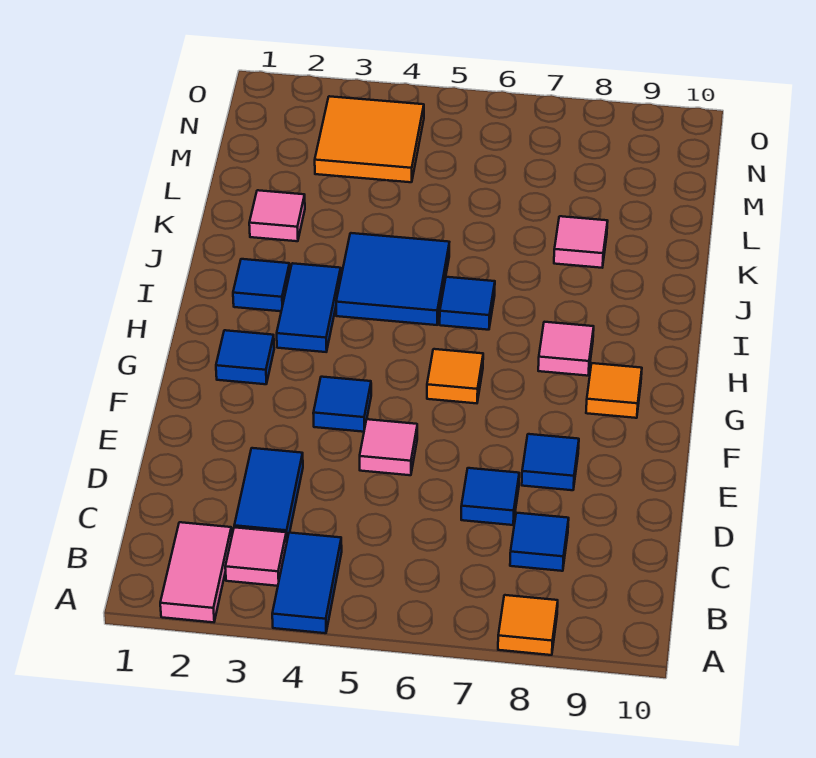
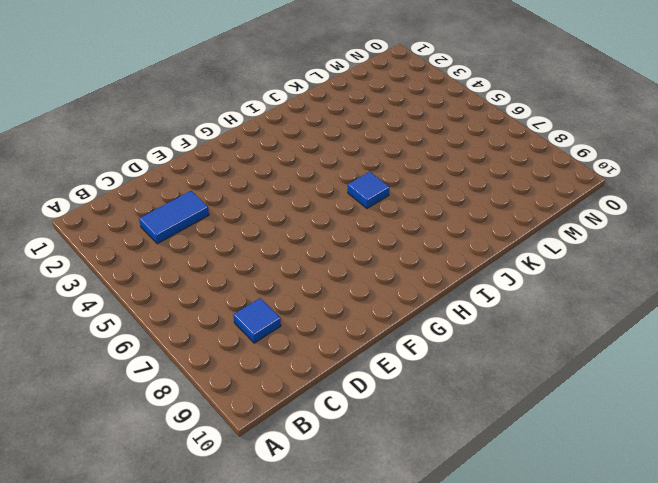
none -> pink tile A2:B2 level 1
none -> blue tile A4:B4 level 1
none -> orange tile A8 level 1

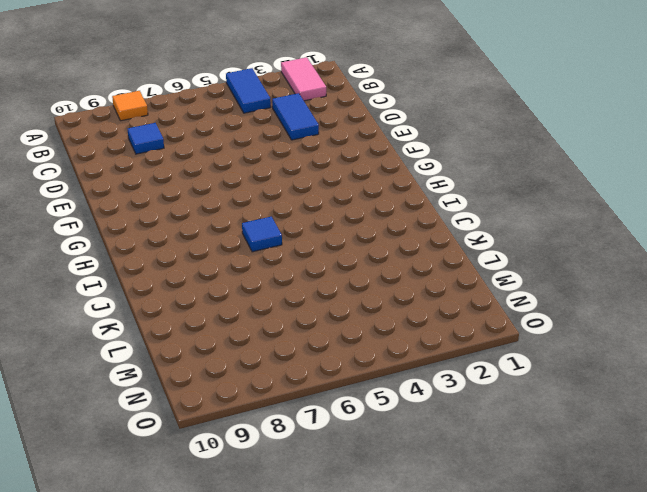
none -> pink tile B3 level 1
none -> blue tile D7 level 1
none -> pink tile E5 level 1

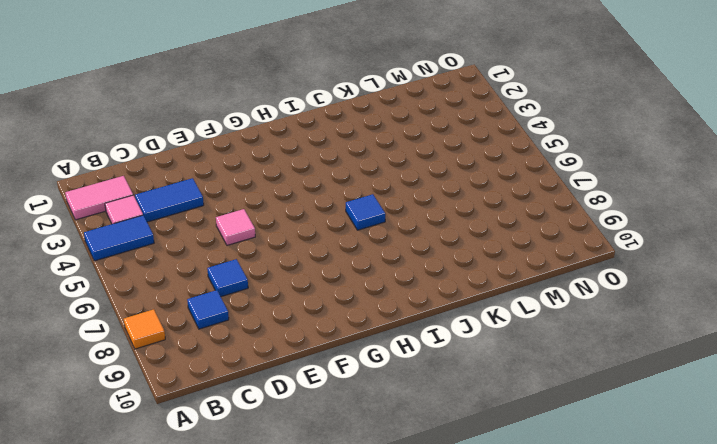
none -> blue tile E8 level 1
none -> blue tile F4 level 1
none -> blue tile G2 level 1

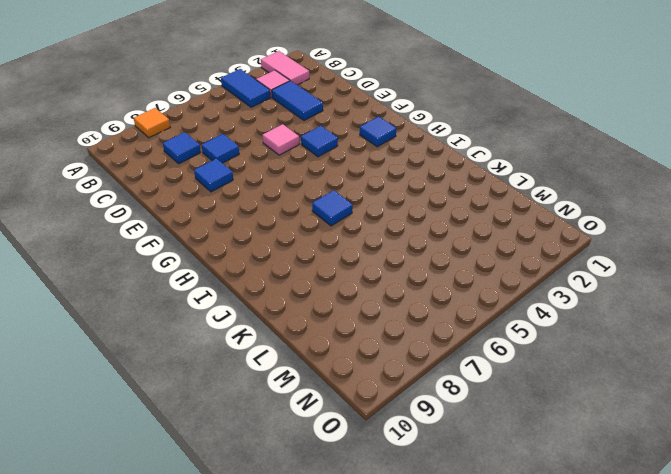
none -> orange tile G6 level 1
none -> orange tile G9 level 1
none -> blue tile H3:I3 level 1

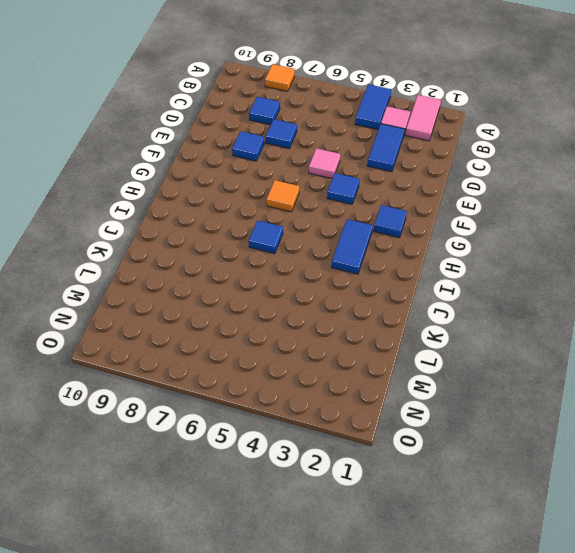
none -> orange tile G9 level 1
none -> pink tile H8 level 1
none -> blue tile I2 level 1

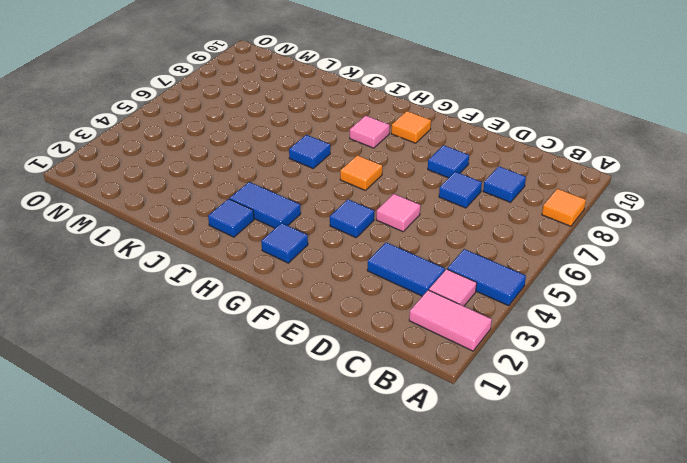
none -> blue tile I4:J5 level 1
none -> pink tile K2 level 1
none -> pink tile K8 level 1

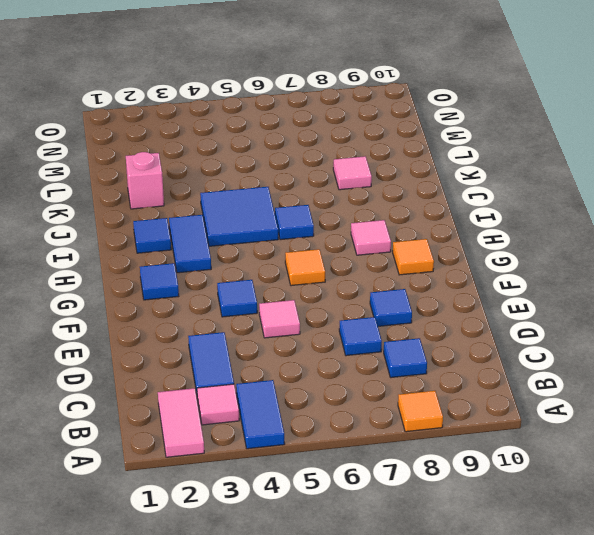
pink brick K2 level 1 -> pink tile K2 level 1
none -> orange tile M3:N4 level 1

